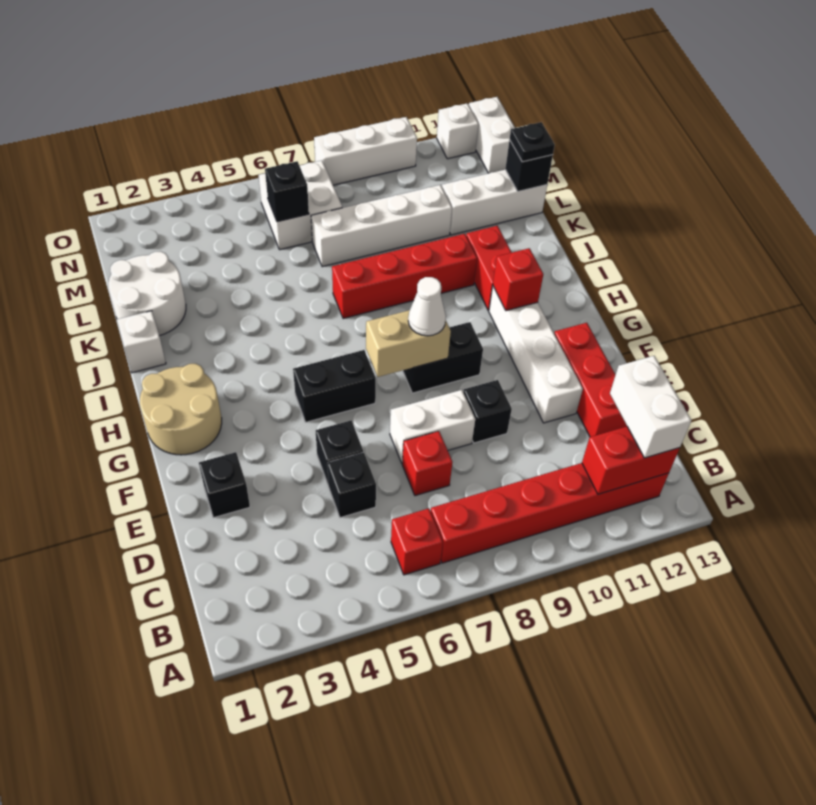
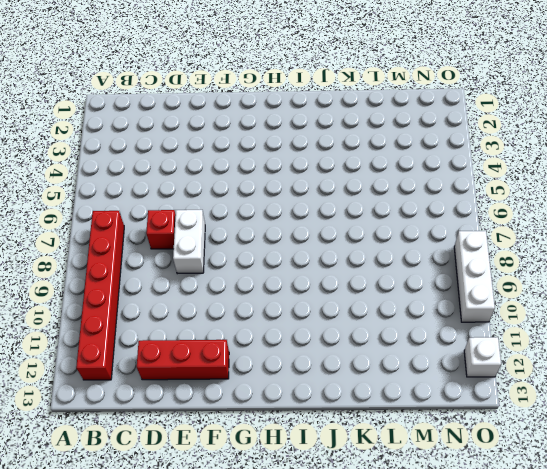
none -> red brick B6 level 1
none -> black brick D5 level 1
none -> black brick E2 level 1
none -> black brick E5 level 1

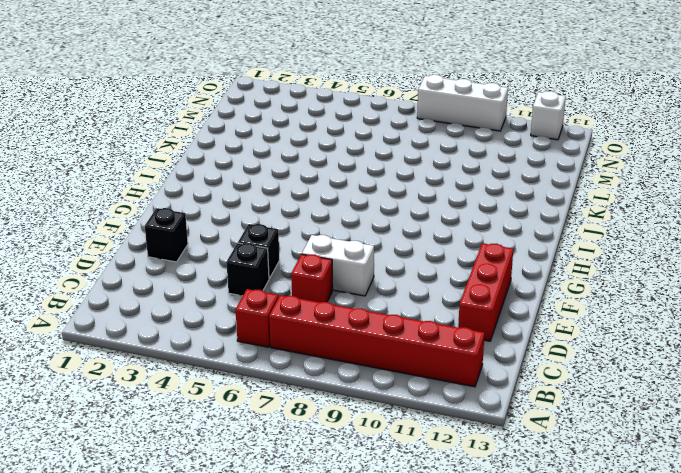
none -> black brick E9 level 1
none -> white brick E11:H11 level 1
none -> tan round brick G1:H2 level 1
none -> black brick G5:G6 level 1

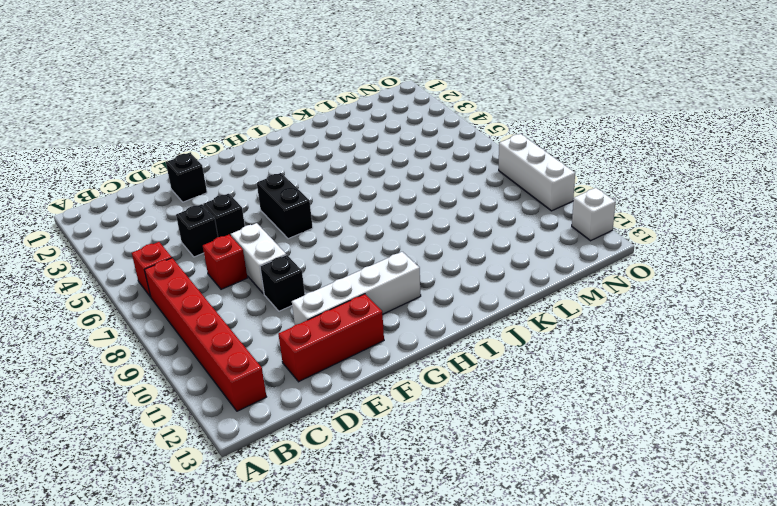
none -> tan round brick G1:H2 level 1
none -> black brick G8:G9 level 1
none -> red brick I11:J11 level 1
none -> white brick J1 level 1

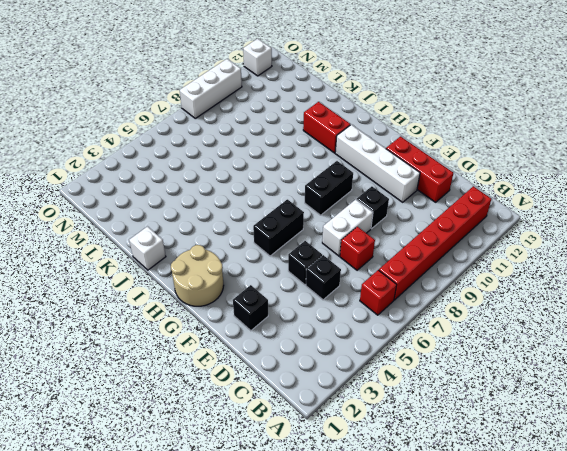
none -> red brick J7:J10 level 1
none -> white round brick K1:L2 level 1
none -> white brick L7:L10 level 1
none -> white brick L11:L13 level 1

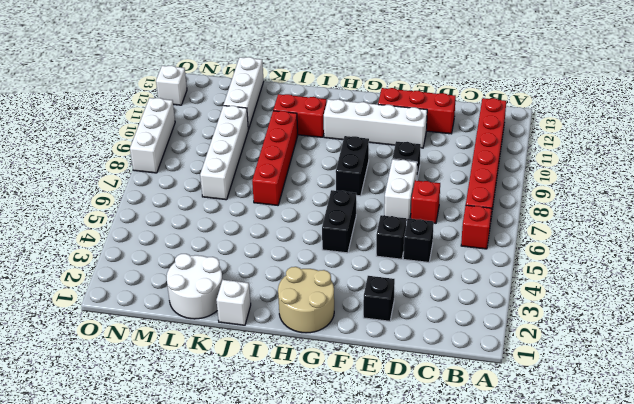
none -> white brick M6:N7 level 1
none -> white brick N13:O13 level 1
none -> red brick B11:B12 level 2
none -> tan brick G7:G8 level 2

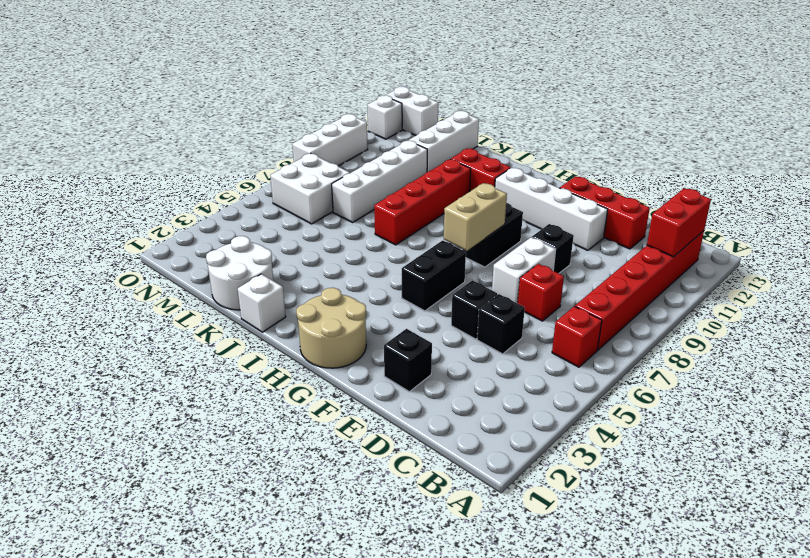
none -> red brick H11 level 2
none -> black brick L13 level 2
none -> black brick M6 level 2
none -> white brick B12:C12 level 3

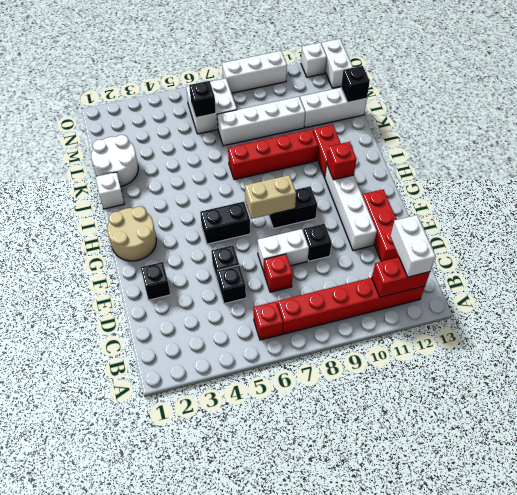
none -> white cone G8 level 3
none -> black plate L13 level 3

